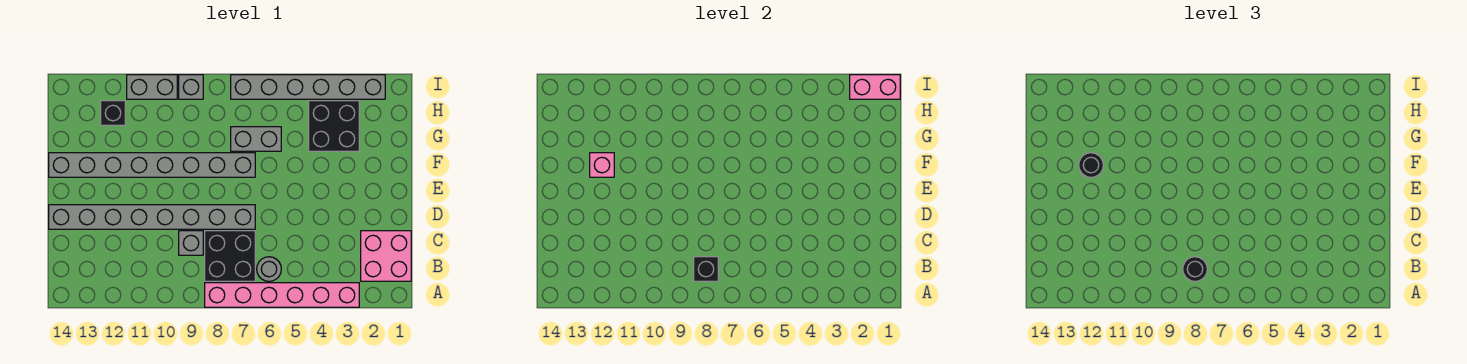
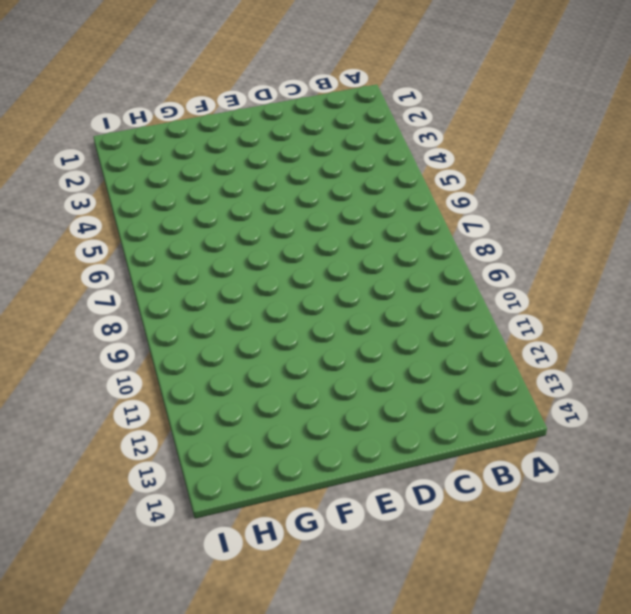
none -> pink brick A3:A8 level 1
none -> pink brick B1:C2 level 1
none -> grey round brick B6 level 1

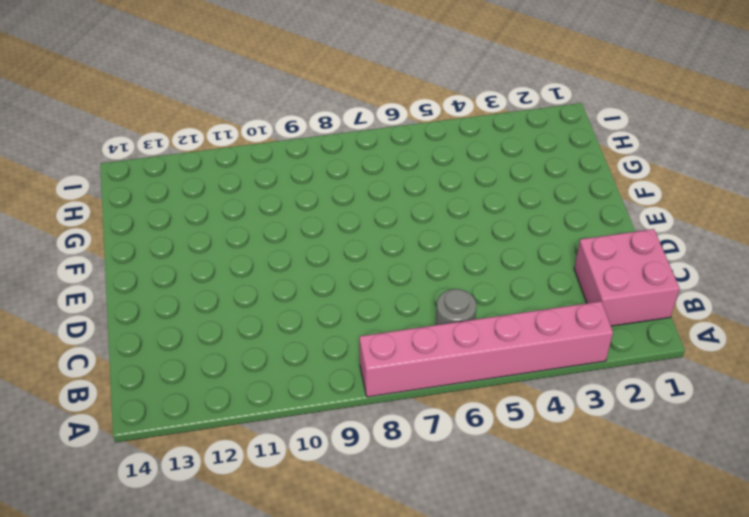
none -> black brick B7:C8 level 1
none -> grey brick C9 level 1
none -> grey brick D7:D14 level 1

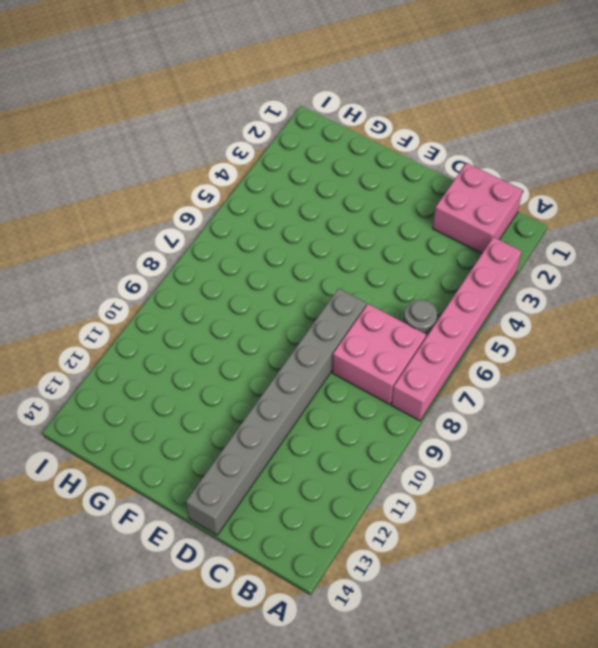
pink brick B7:C8 level 1 -> black brick B7:C8 level 1
none -> grey brick C9 level 1
none -> grey brick F7:F14 level 1
none -> black brick G3:H4 level 1

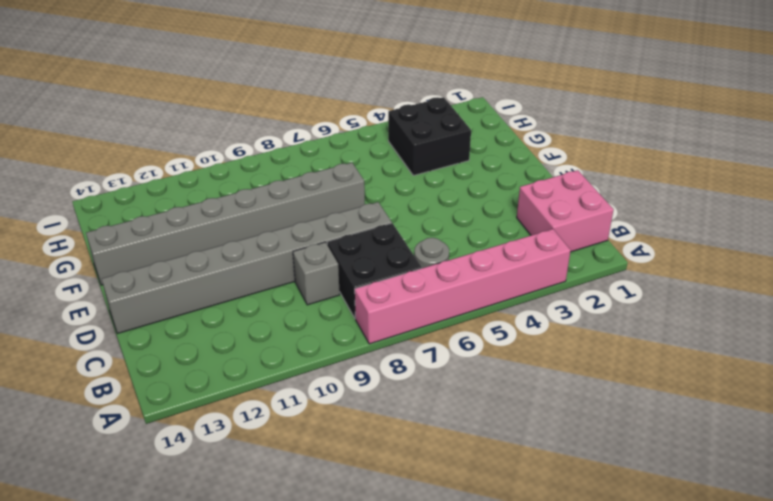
none -> grey brick G6:G7 level 1
none -> black brick H12 level 1
none -> grey brick I2:I7 level 1

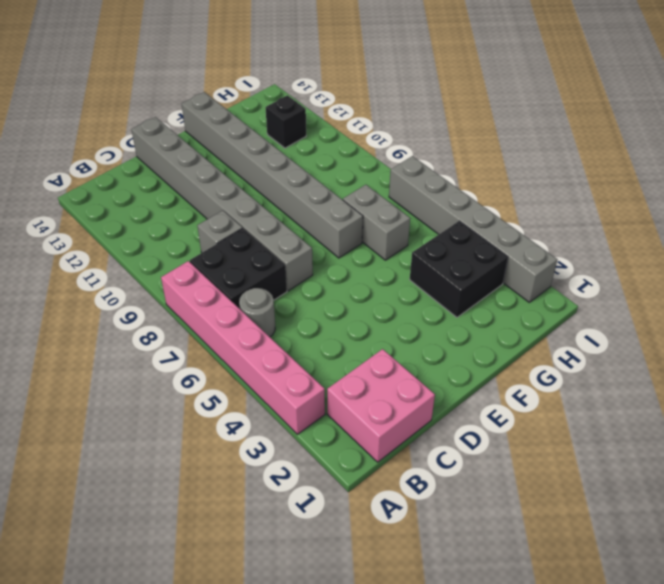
none -> grey brick I9 level 1
none -> grey brick I10:I11 level 1
none -> black brick B8 level 2

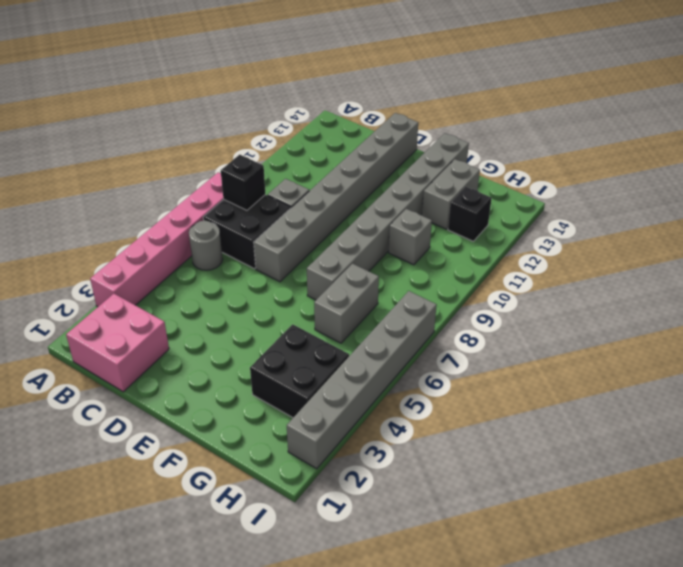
grey brick G10 level 1 -> grey brick I9 level 1
grey brick G12:G13 level 1 -> grey brick I10:I11 level 1
none -> pink brick F12 level 2
none -> pink brick I1:I2 level 2
none -> black round brick B8 level 3

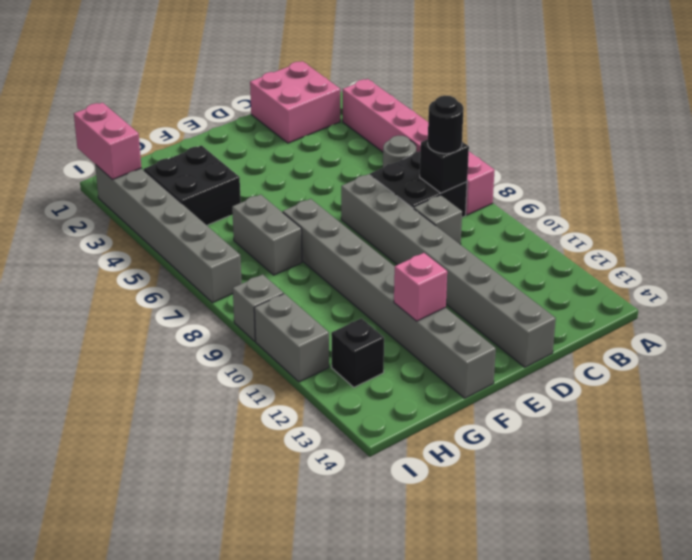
none -> black round brick F12 level 3

